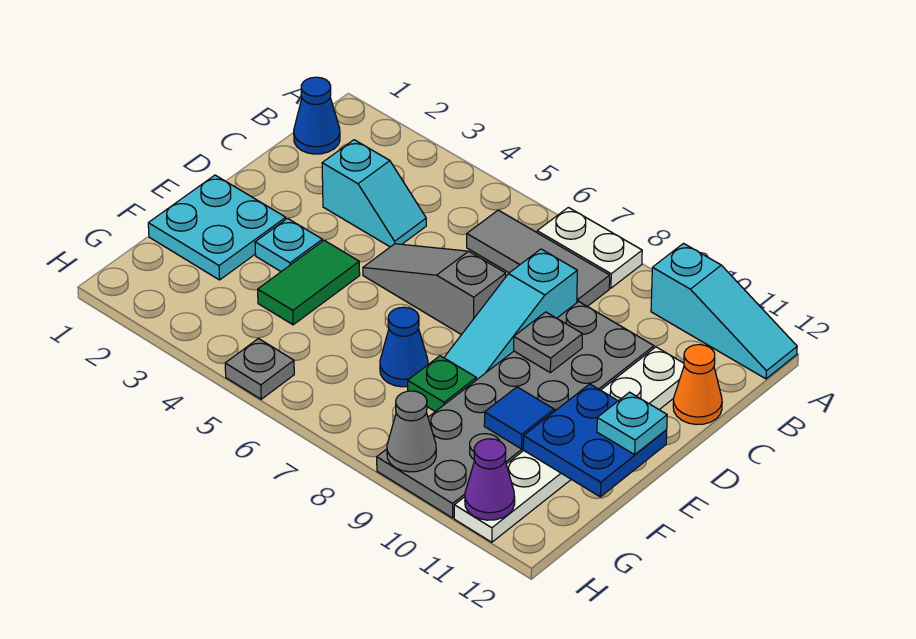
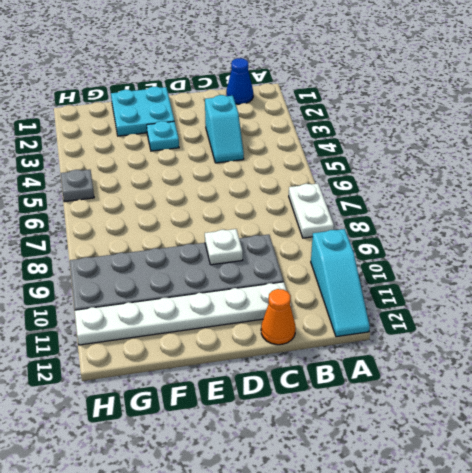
white plate D9 level 2 -> grey plate D9 level 2
none -> grey tile B6:B8 level 1
none -> cyan slope C8:E8 level 1 top C
none -> grey slope D5:D7 level 1 top 7

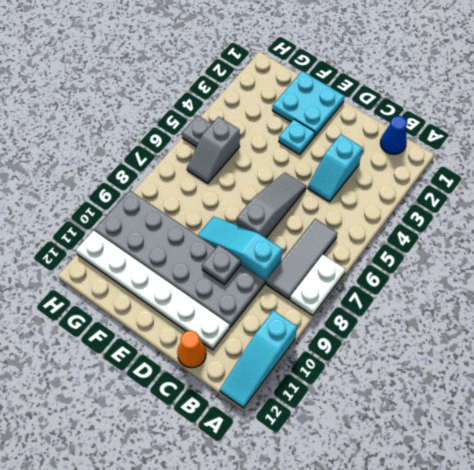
grey slope G5:G6 level 1 top 5 -> none
none -> green tile E4:F4 level 1
none -> blue cone F7 level 1
none -> green plate F8 level 1

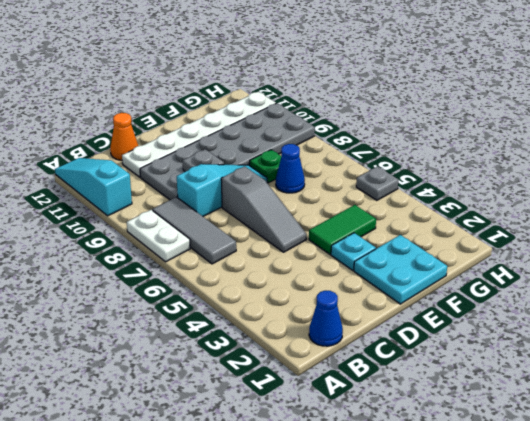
none -> cyan slope C3:C4 level 1 top 3
none -> blue plate E11:F12 level 2
none -> blue tile F10 level 2

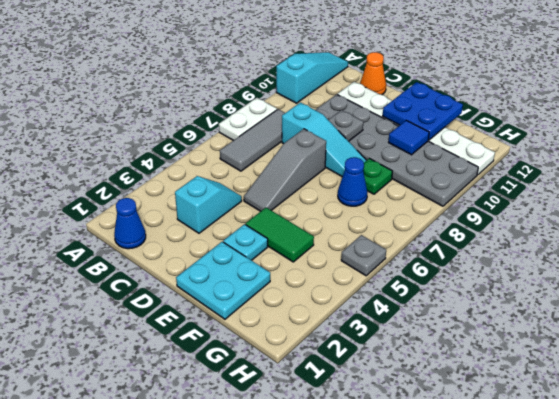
none -> grey cone H9 level 2
none -> purple cone H11 level 2
none -> cyan plate E12 level 3

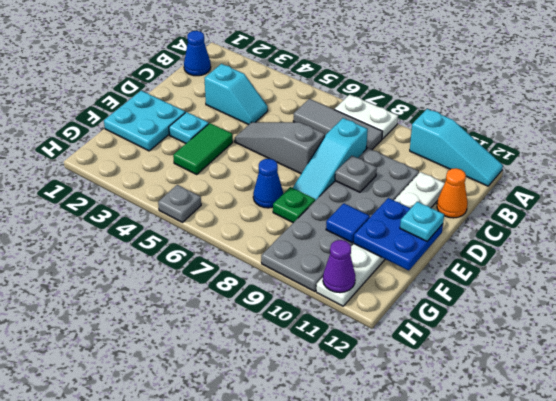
none -> grey cone H9 level 2

